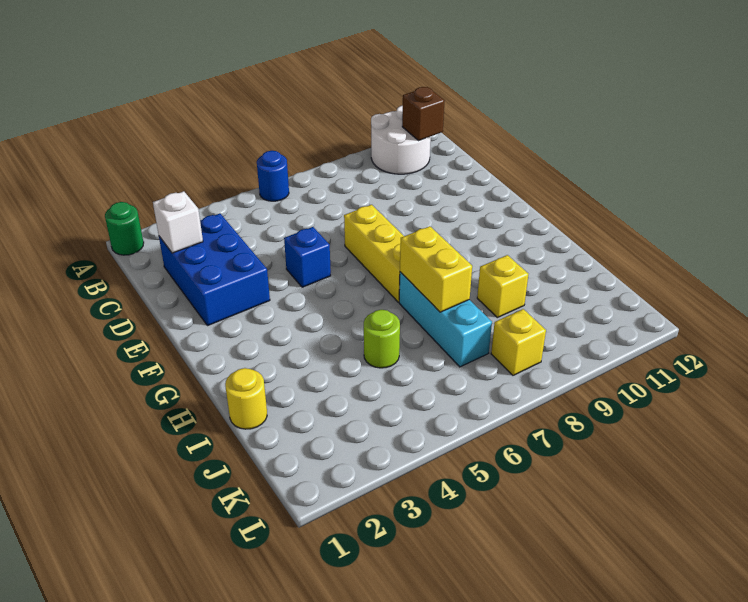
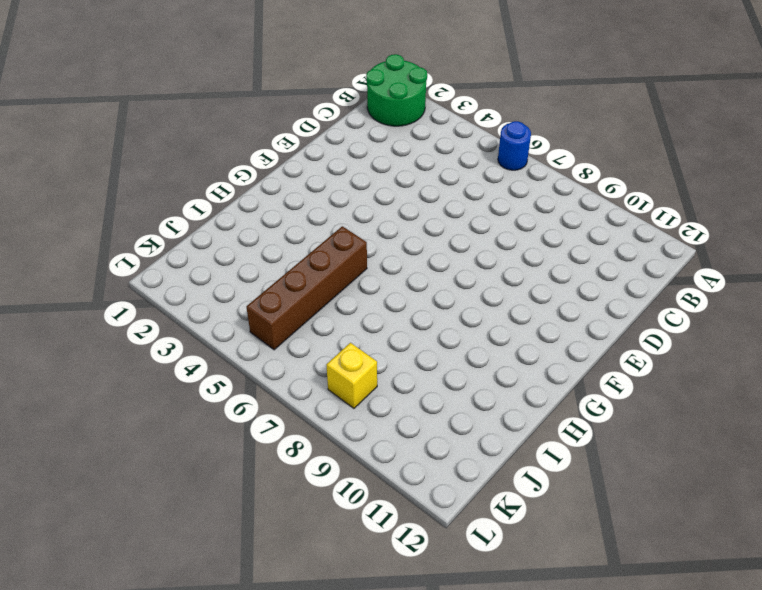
green round brick A1:B2 level 1 -> green round brick A1 level 1
brown brick H5:K5 level 1 -> lime round brick I5 level 1
none -> white round brick A10:B11 level 1
none -> blue brick C2:E3 level 1
none -> blue brick E5 level 1

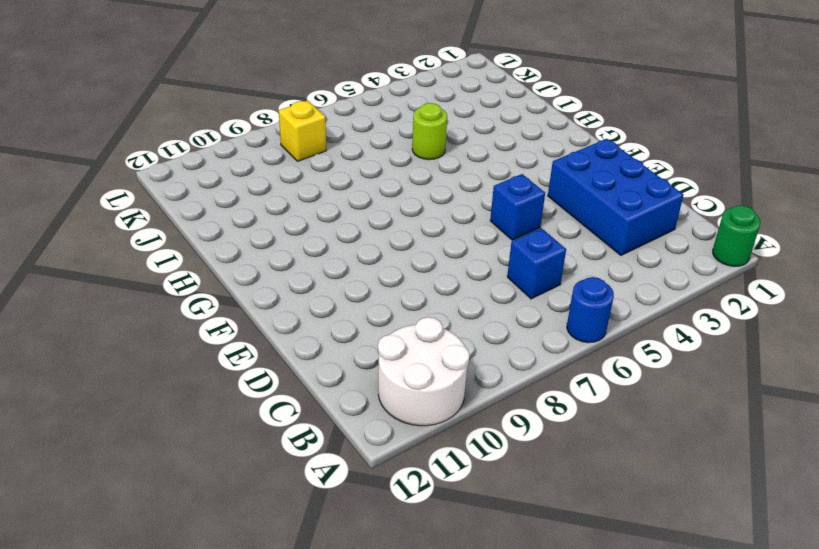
blue brick C6 level 1 -> none
none -> yellow brick E7:G7 level 1
none -> cyan brick H7:J7 level 1
none -> yellow round brick I1 level 1

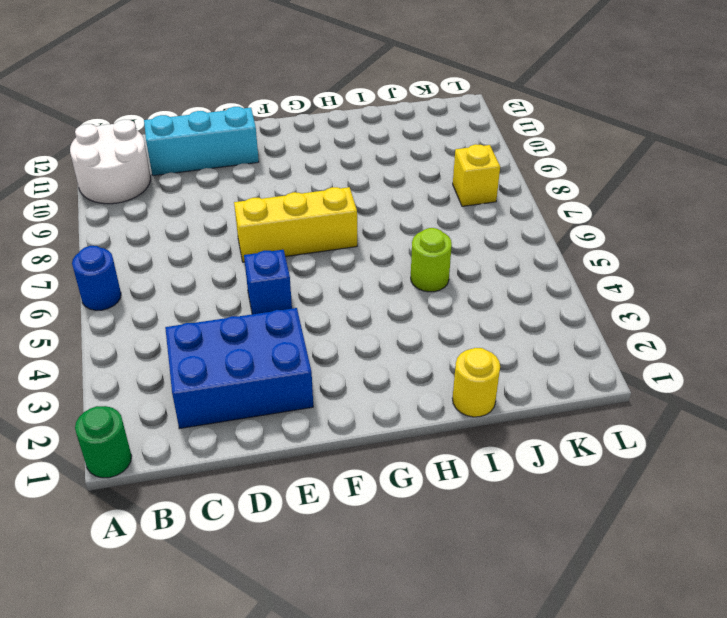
cyan brick C11:E11 level 1 -> cyan brick H7:J7 level 1
none -> yellow brick I9 level 1
none -> brown brick B11 level 2
none -> white brick C2 level 2

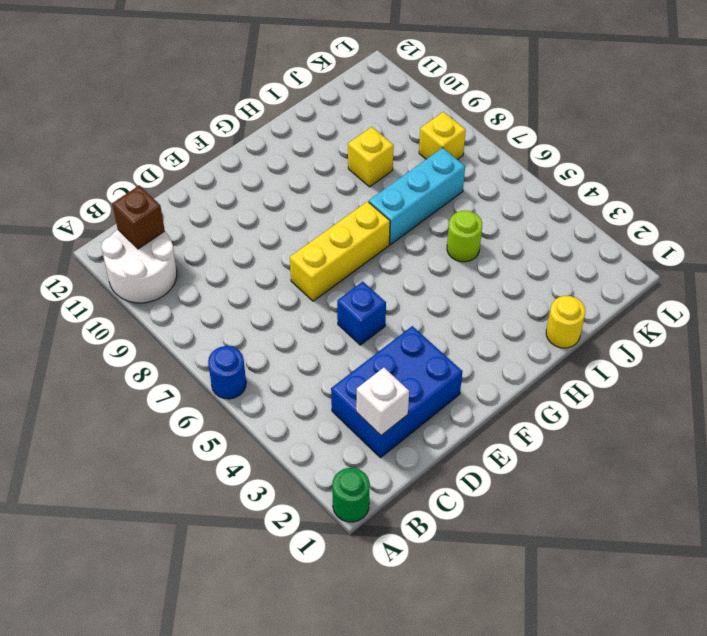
none -> yellow brick H7:I7 level 2

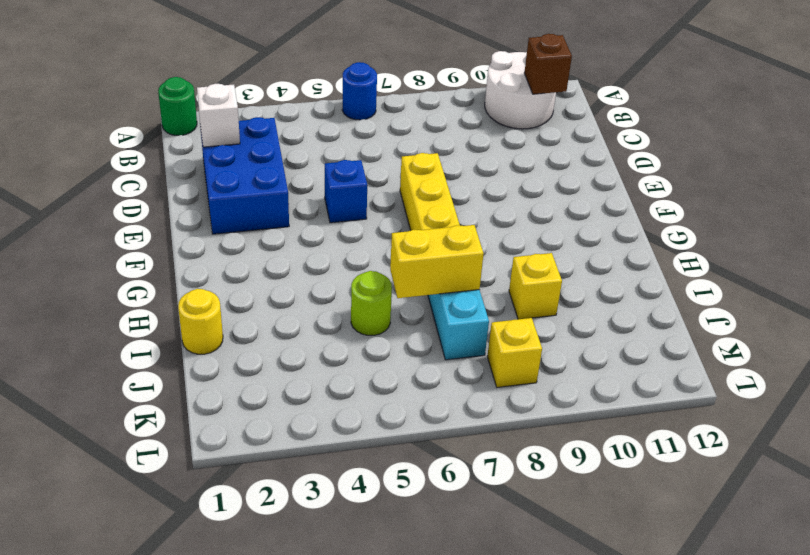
yellow brick I6:I7 level 2 -> yellow brick H7:I7 level 2

